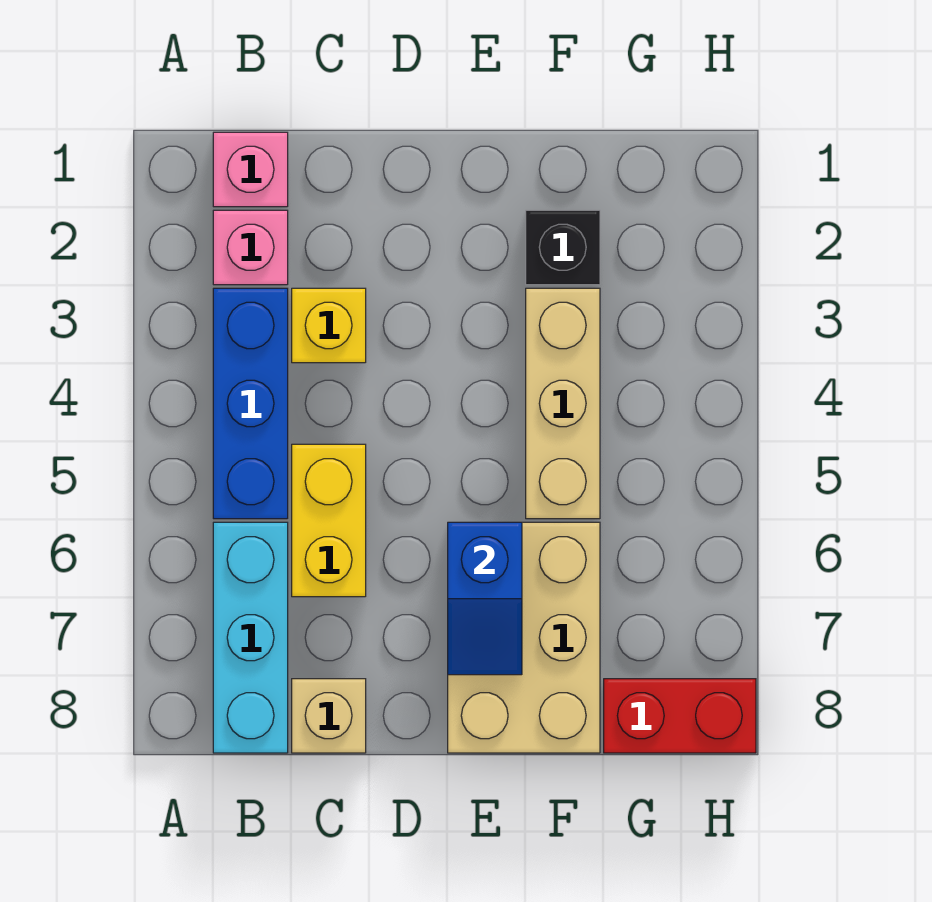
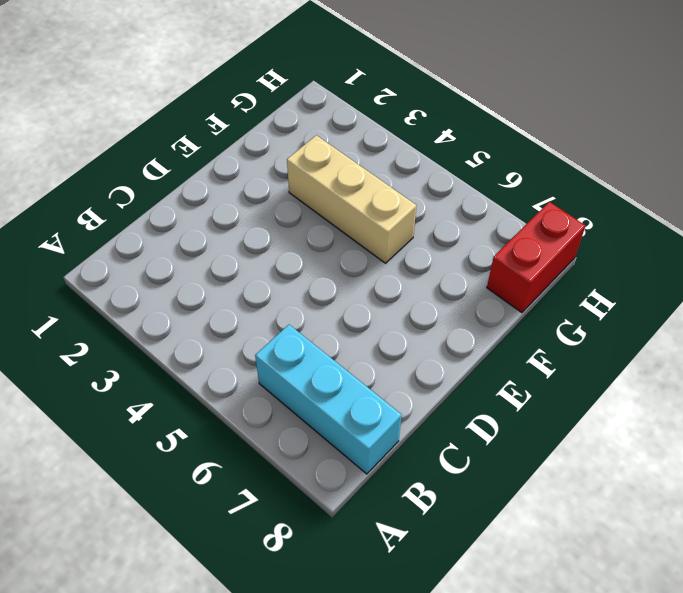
none -> pink brick B1 level 1
none -> pink brick B2 level 1
none -> blue brick B3:B5 level 1

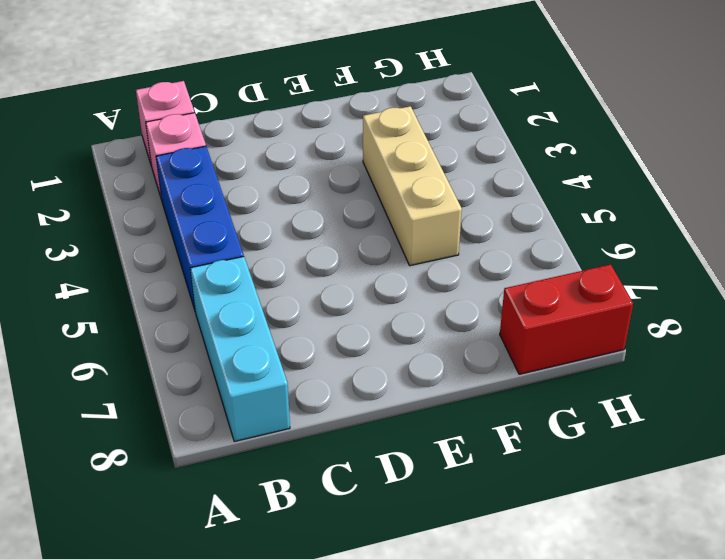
none -> yellow brick C3 level 1
none -> yellow brick C5:C6 level 1
none -> tan brick C8 level 1

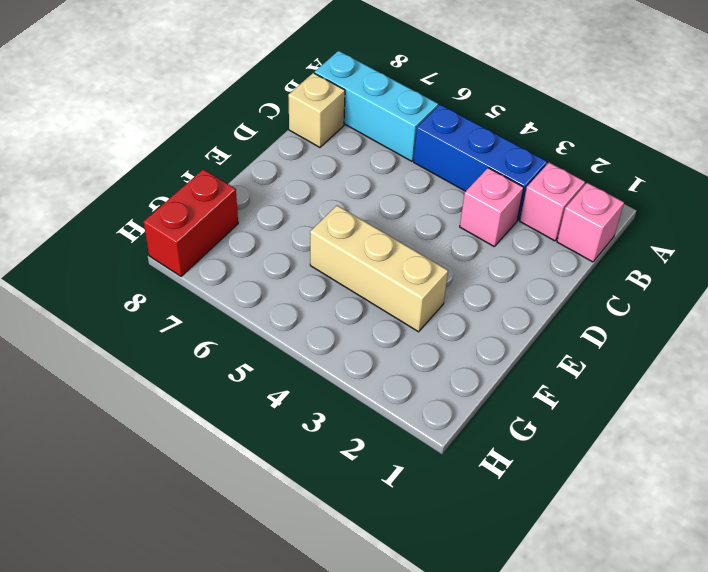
pink brick C3 level 1 -> yellow brick C3 level 1
none -> yellow brick C5:C6 level 1
none -> tan brick E6:F8 level 1
none -> black brick F2 level 1

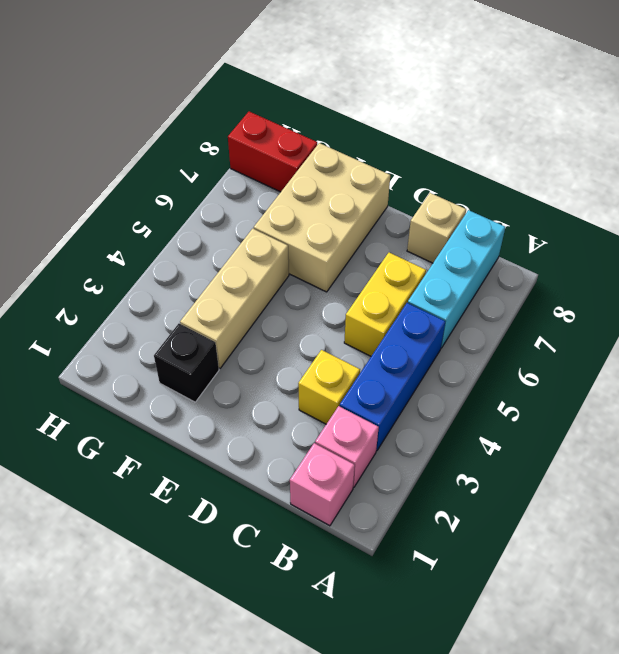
none -> blue slope E6:E7 level 2 top 6

